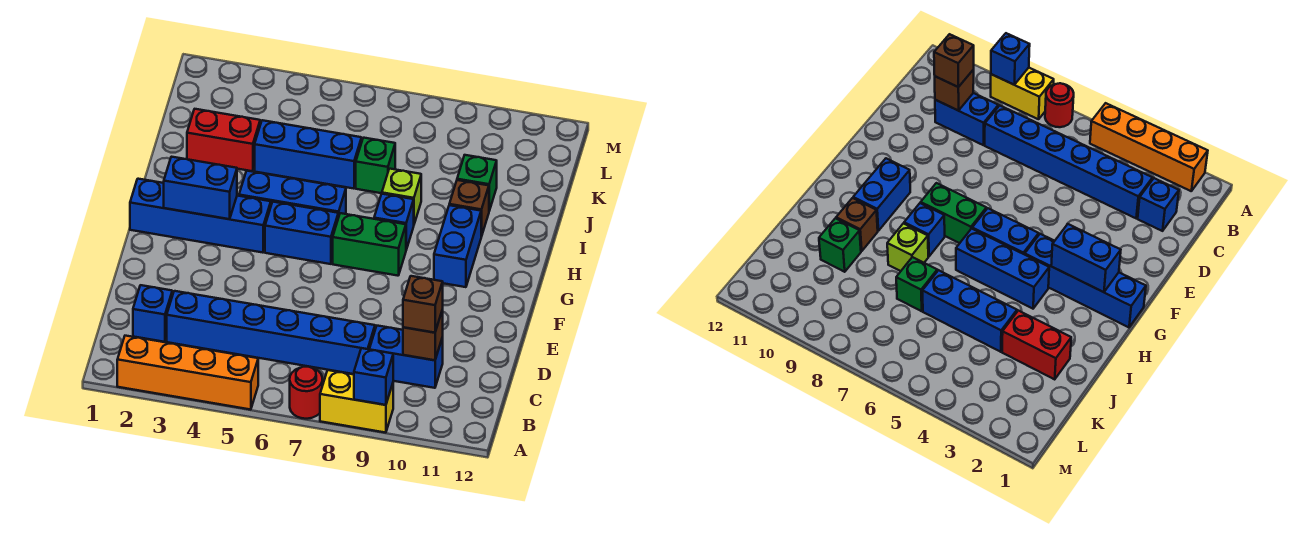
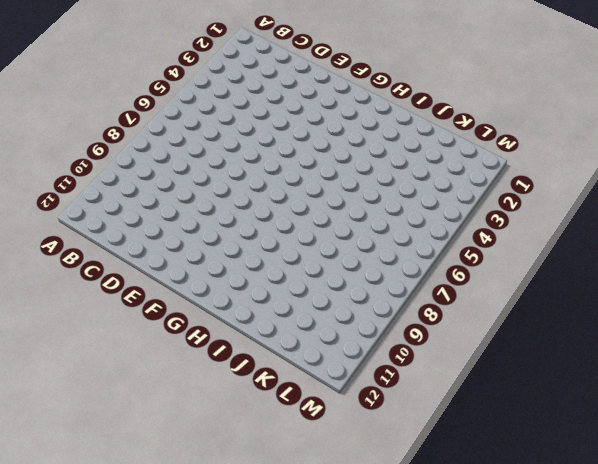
none -> orange brick A2:A5 level 1
none -> red round brick A7 level 1
none -> yellow brick A8:A9 level 1

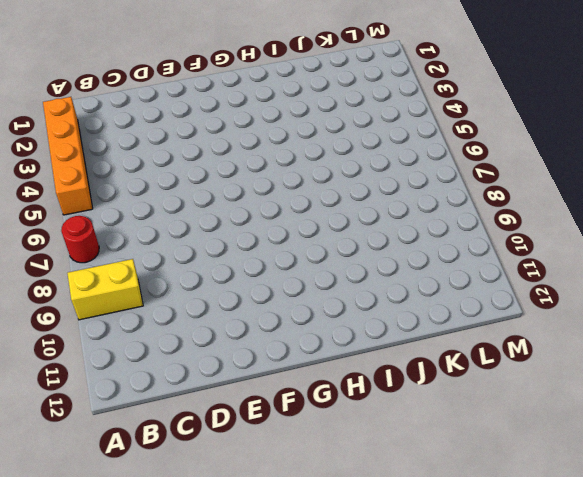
yellow brick A9:B9 level 1 -> yellow brick A8:A9 level 1
none -> blue brick C2 level 1
none -> blue brick C3:C8 level 1
none -> blue brick C9:C10 level 1

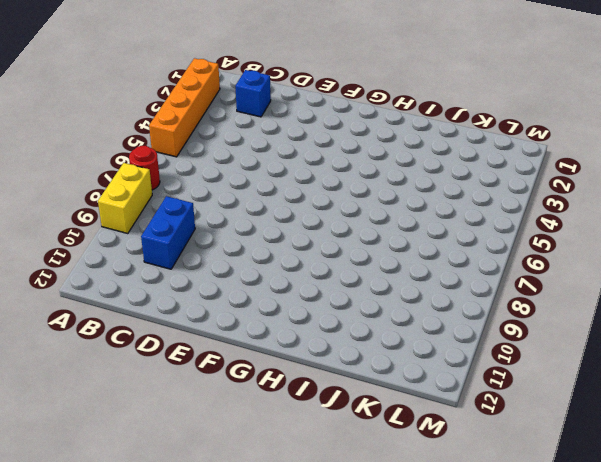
none -> blue brick C3:C8 level 1
none -> blue brick G1:G4 level 1
none -> blue brick G5:G6 level 1

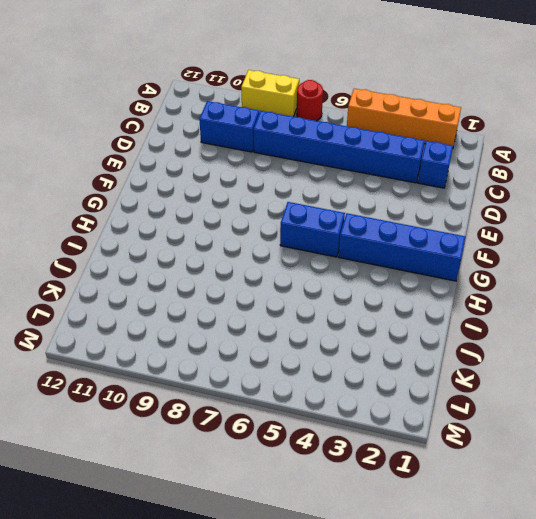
none -> green brick G7:G8 level 1
none -> blue brick G10:H10 level 1
none -> blue brick H4:H6 level 1

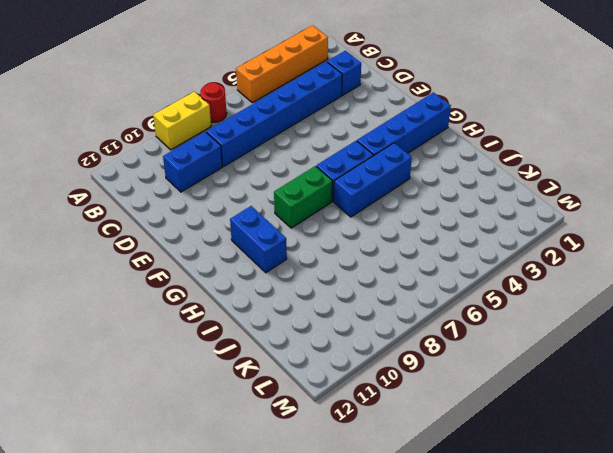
none -> blue brick H8 level 1
none -> lime brick I8 level 1
none -> brown brick I10 level 1

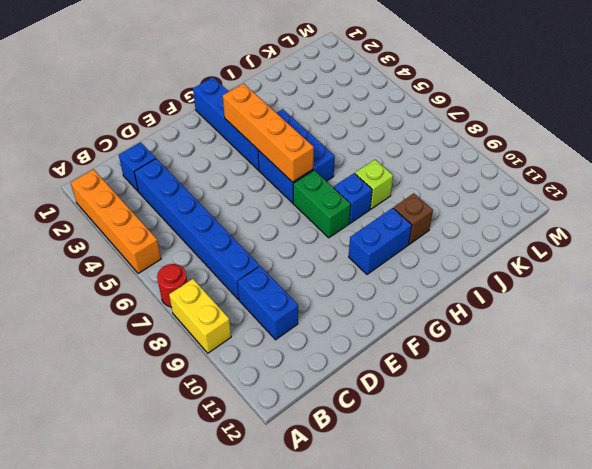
orange brick G3:G6 level 2 -> blue brick G2:G3 level 2
none -> red brick J2:J3 level 1
none -> blue brick J4:J6 level 1
none -> green brick J7 level 1

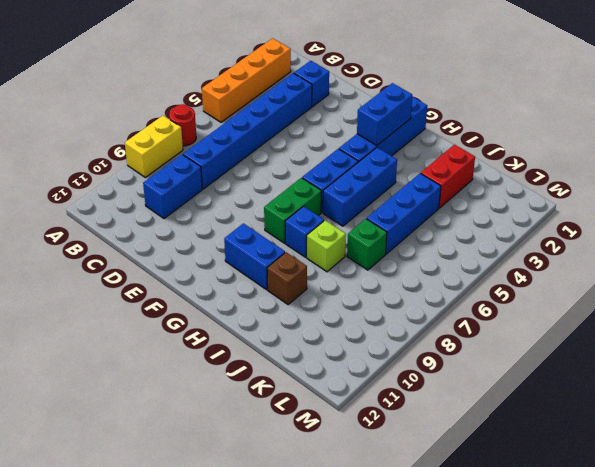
none -> green brick J10 level 1
none -> blue brick A9 level 2
none -> brown brick C10 level 2

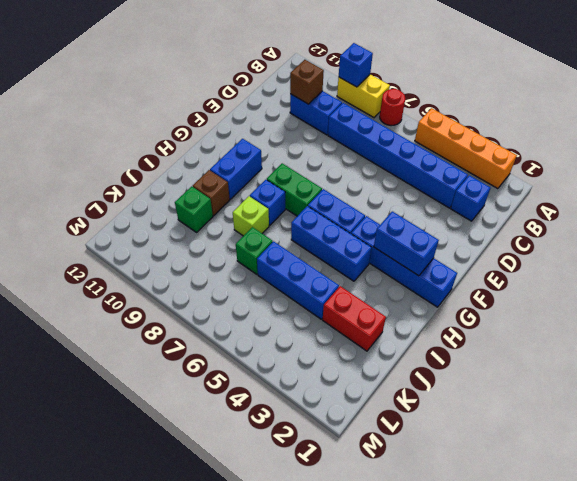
none -> brown brick C10 level 3

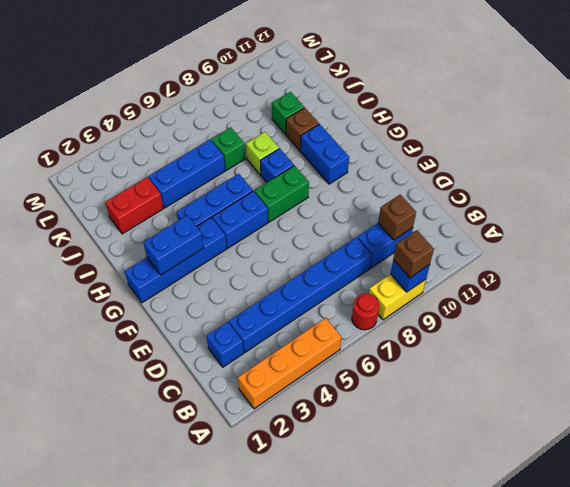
brown brick A9 level 3 -> brown brick C10 level 3

